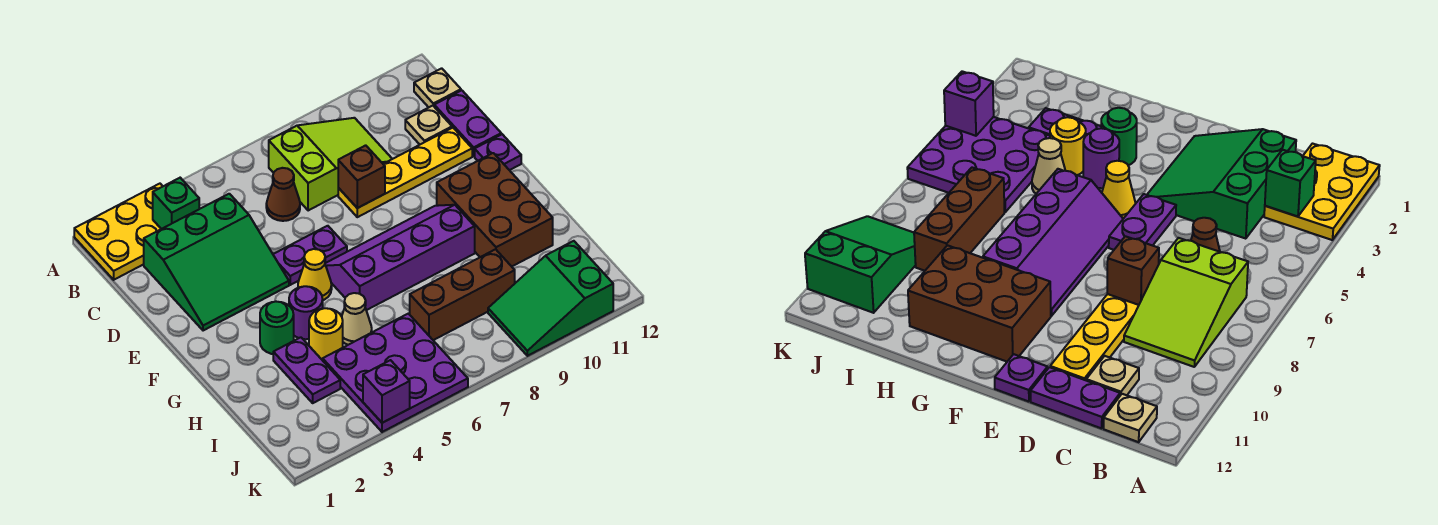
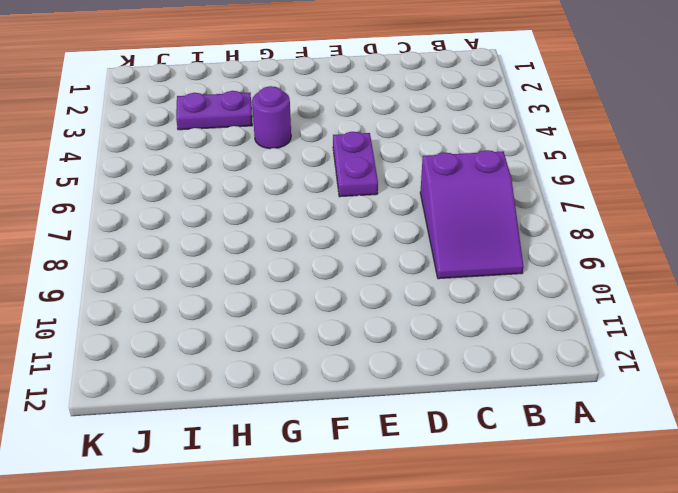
purple slope B7:C9 level 1 top 7 -> lime slope B7:C9 level 1 top 7
none -> yellow plate A1:B3 level 1
none -> tan plate B12 level 1
none -> green slope C2:E4 level 1 top C

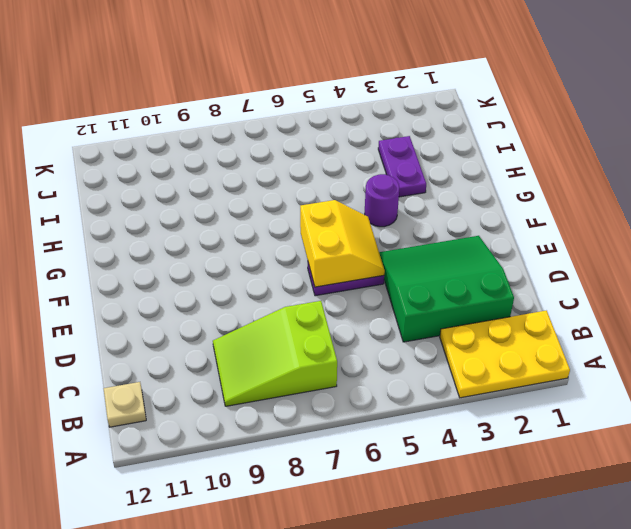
yellow slope E5:F6 level 2 top 6 -> none
none -> brown cone C6 level 1
none -> tan plate C11 level 1
none -> purple plate C12:D12 level 1

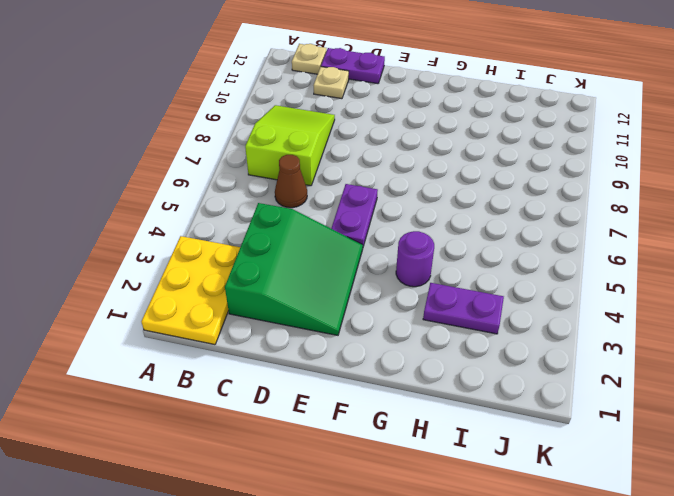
none -> yellow plate D8:D11 level 1
none -> purple plate E12 level 1
none -> yellow cone F5 level 1

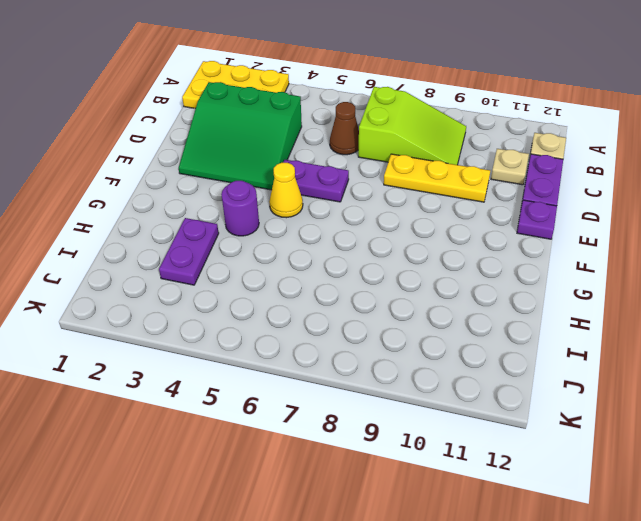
yellow plate D8:D10 level 1 -> yellow plate D8:D11 level 1
none -> purple slope F6:G9 level 1 top G
none -> brown brick F10:H11 level 1
none -> green round brick G3 level 1

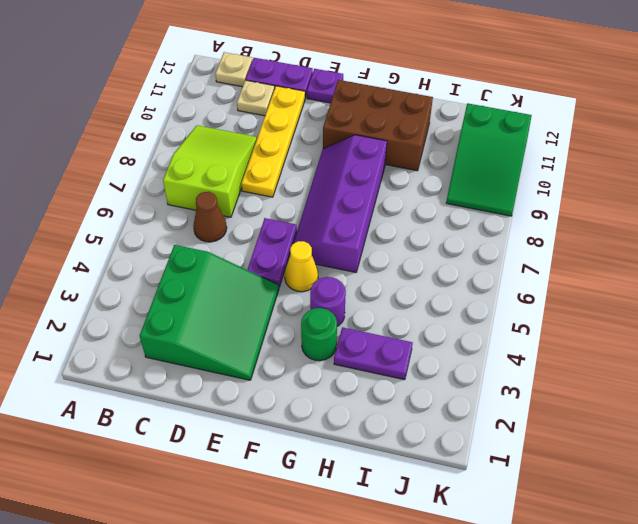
none -> yellow plate A1:B3 level 1
none -> yellow round brick H4 level 1
none -> tan cone H5 level 1

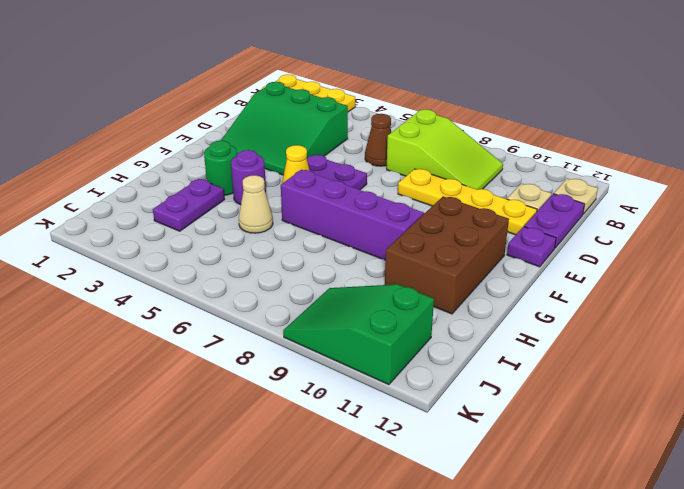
none -> yellow round brick H4 level 1
none -> purple plate I4:K6 level 1
none -> brown brick I7:I9 level 1

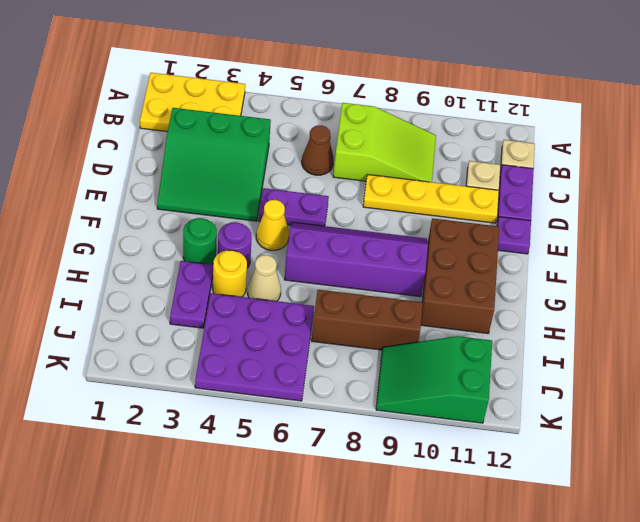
none -> green brick B3 level 2
none -> brown brick D8 level 2
none -> purple brick K4 level 2

